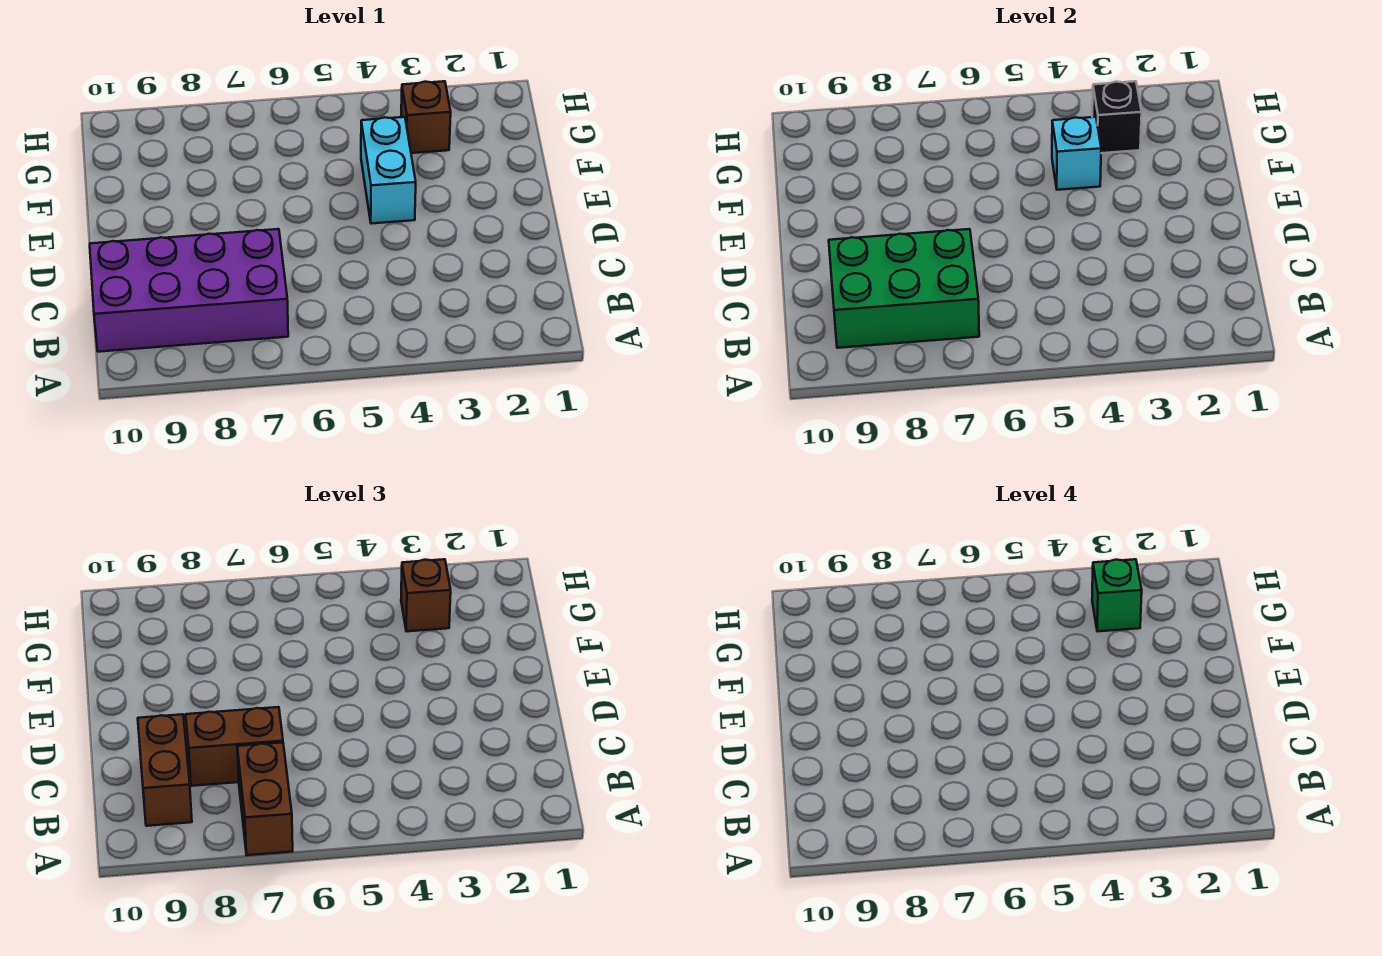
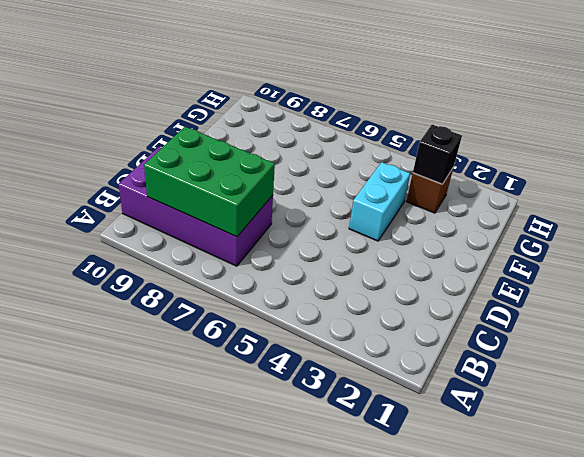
none -> cyan brick F4 level 2
none -> brown brick A7:B7 level 3

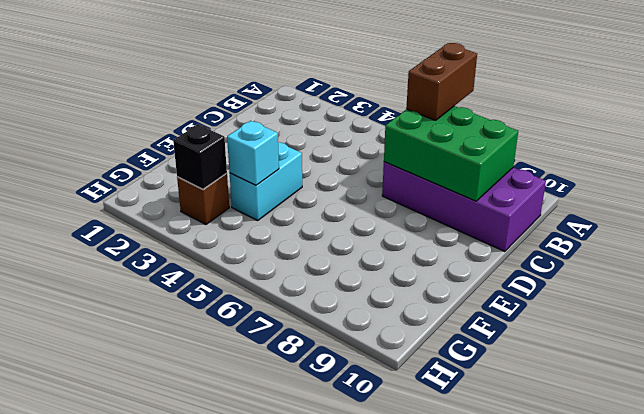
none -> brown brick B9:C9 level 3
none -> brown brick C7:C8 level 3

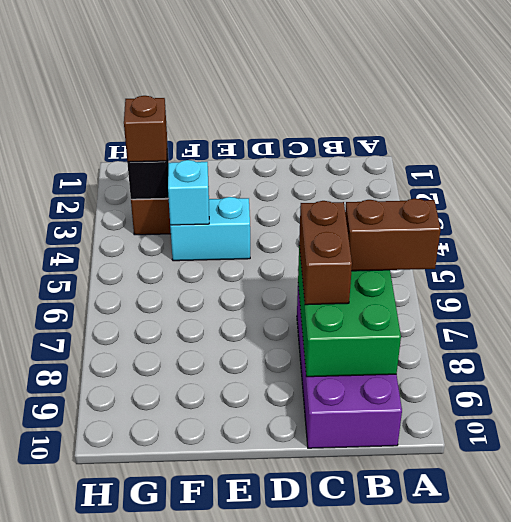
none -> brown brick B9:C9 level 3
none -> green brick G3 level 4

